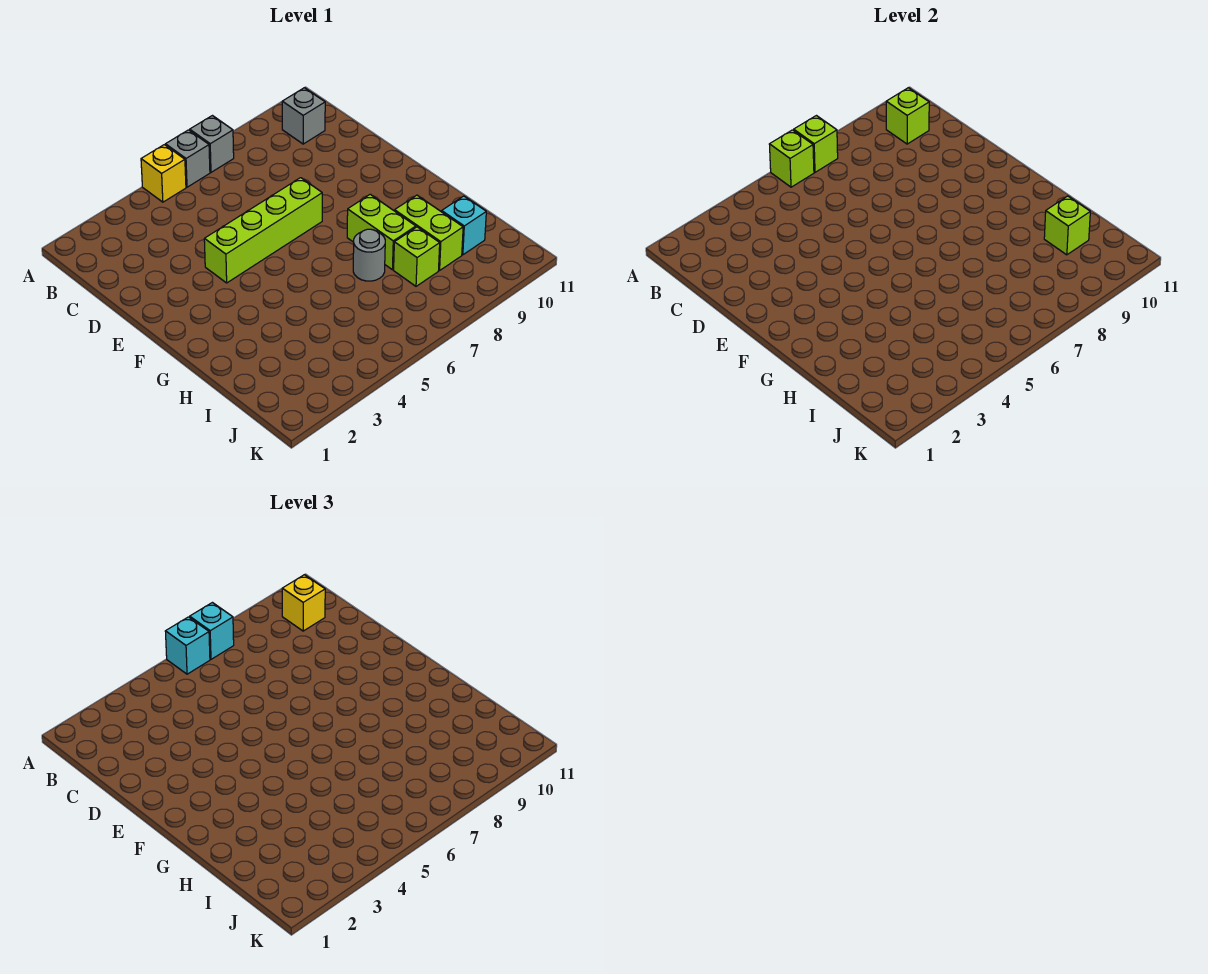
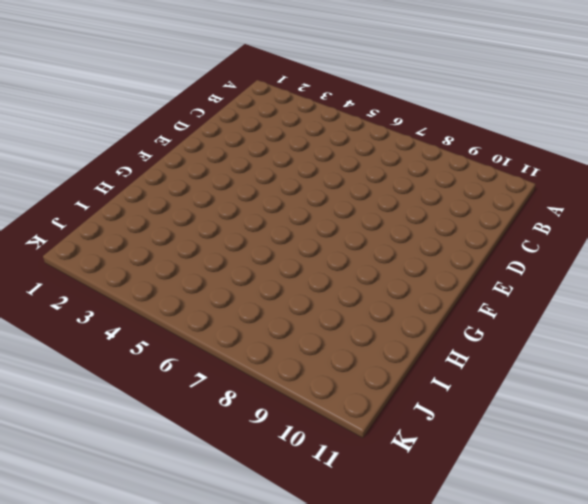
none -> yellow brick A5 level 1
none -> grey brick A6 level 1
none -> grey brick A7 level 1

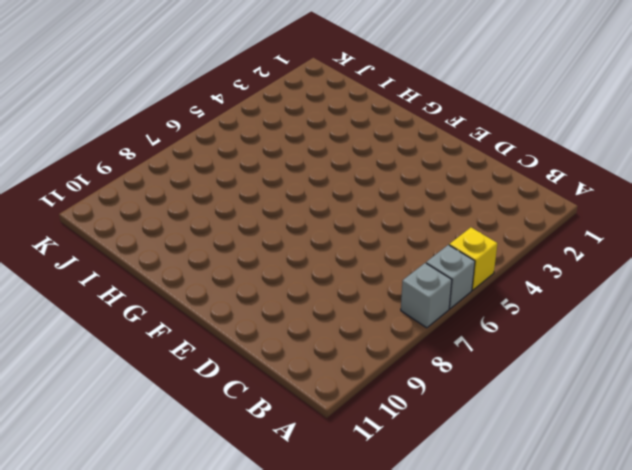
none -> grey brick B10 level 1
none -> lime brick E4:E7 level 1
none -> lime brick G8:H8 level 1

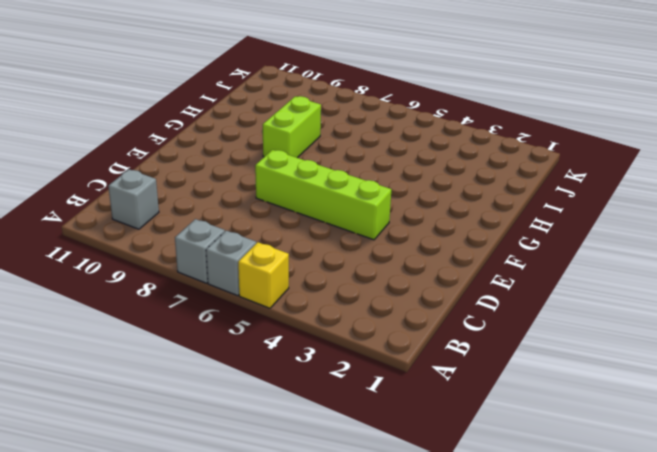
none -> grey round brick H7 level 1
none -> lime brick H9:I9 level 1
none -> lime brick I8 level 1

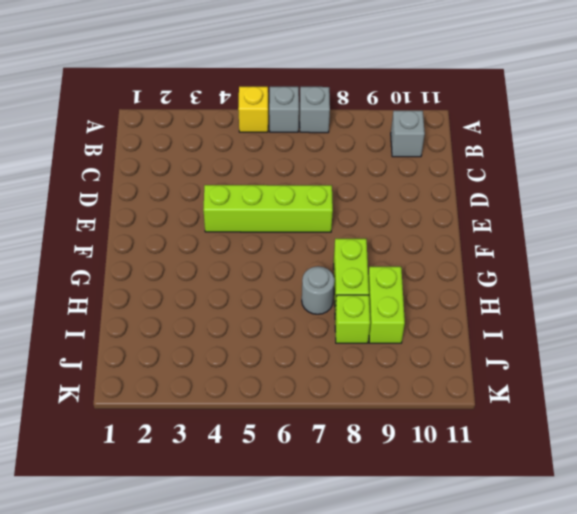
none -> cyan brick I10 level 1
none -> lime brick A6 level 2
none -> lime brick A7 level 2

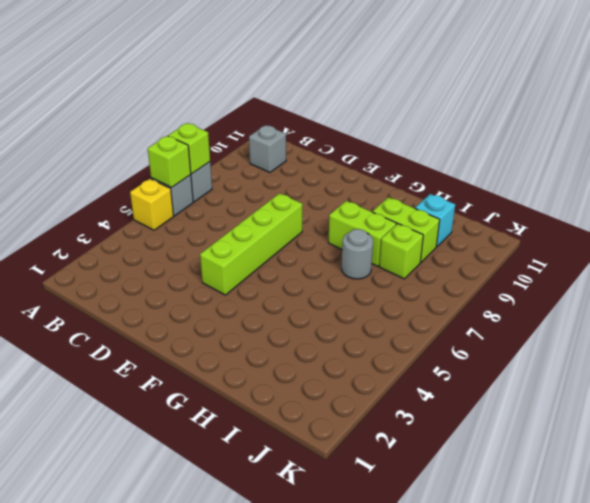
none -> lime brick B10 level 2
none -> lime brick I10 level 2
none -> cyan brick A6 level 3

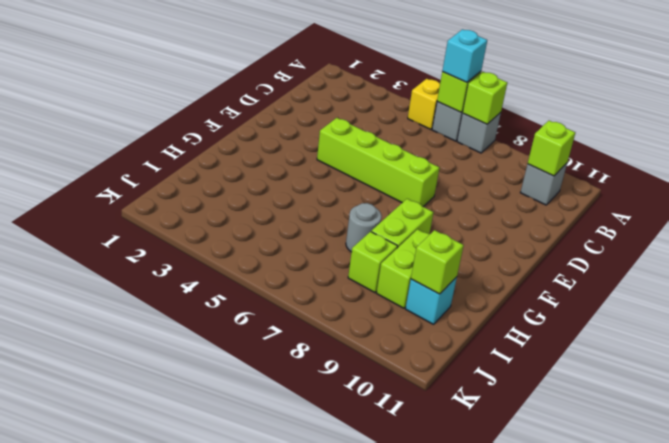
none -> cyan brick A7 level 3
none -> yellow brick B10 level 3

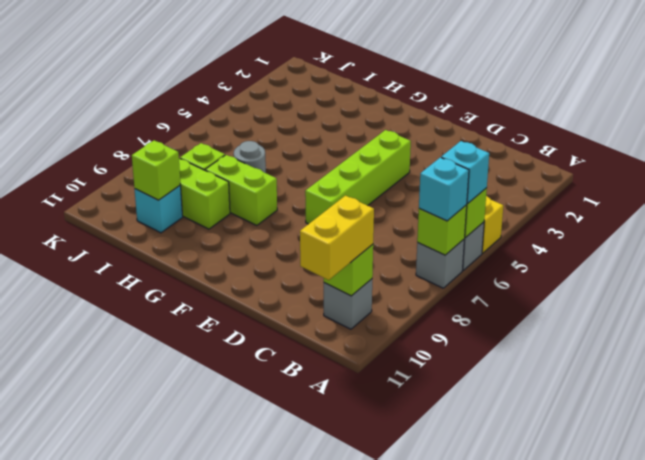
yellow brick B10:B11 level 3 -> yellow brick B10 level 3

